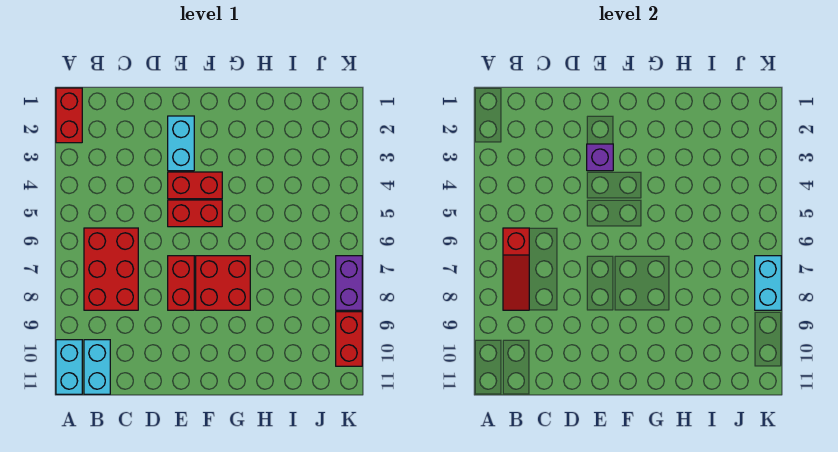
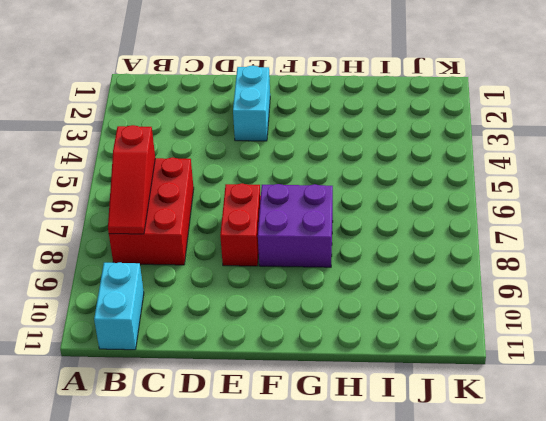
purple brick F7:G8 level 1 -> red brick F7:G8 level 1
none -> red brick A1:A2 level 1
none -> cyan brick A10:A11 level 1
none -> red brick E4:F4 level 1

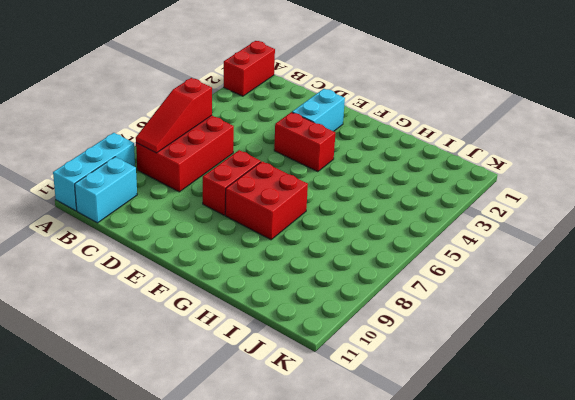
cyan brick A9:A11 level 1 -> cyan brick A10:A11 level 1
none -> red brick E5:F5 level 1
none -> purple brick K7:K8 level 1
none -> red brick K9:K10 level 1

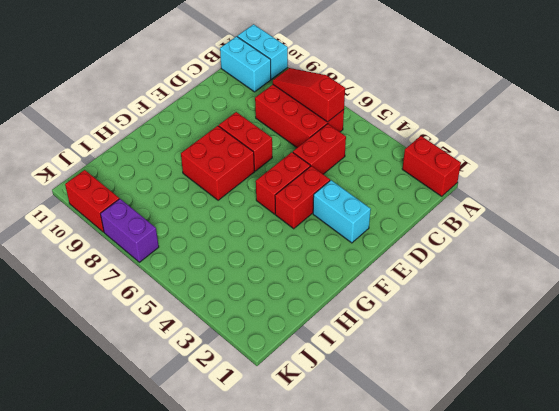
red brick C5:D5 level 1 -> none
none -> purple brick E3 level 2
none -> cyan brick K7:K8 level 2

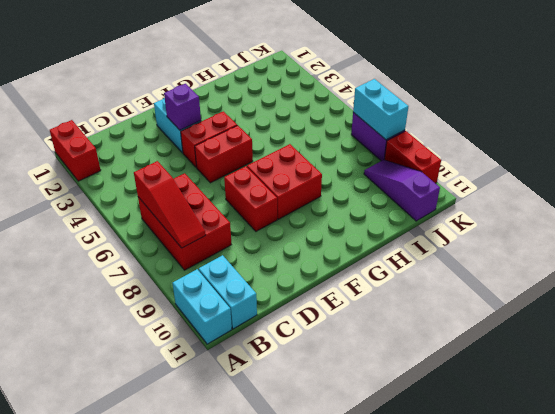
purple slope J9:J11 level 1 top 11 -> none

